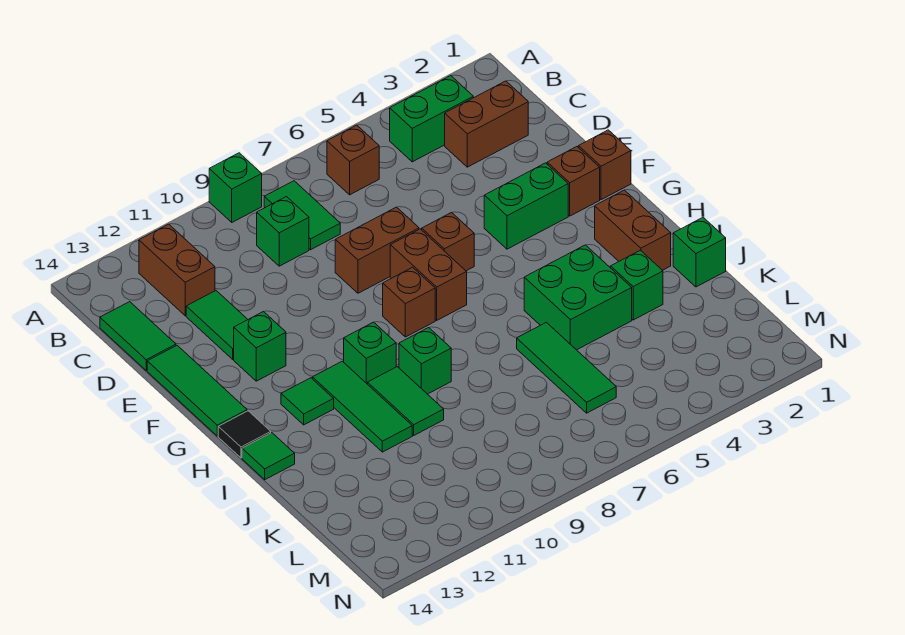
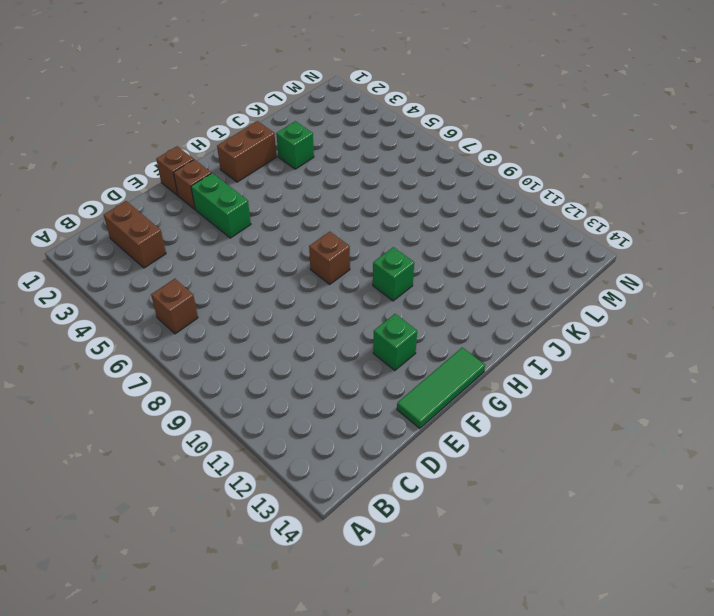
none -> green brick A9 level 1
none -> green brick B3:B4 level 1
none -> green tile B8:C8 level 1
none -> brown brick B12:C12 level 1

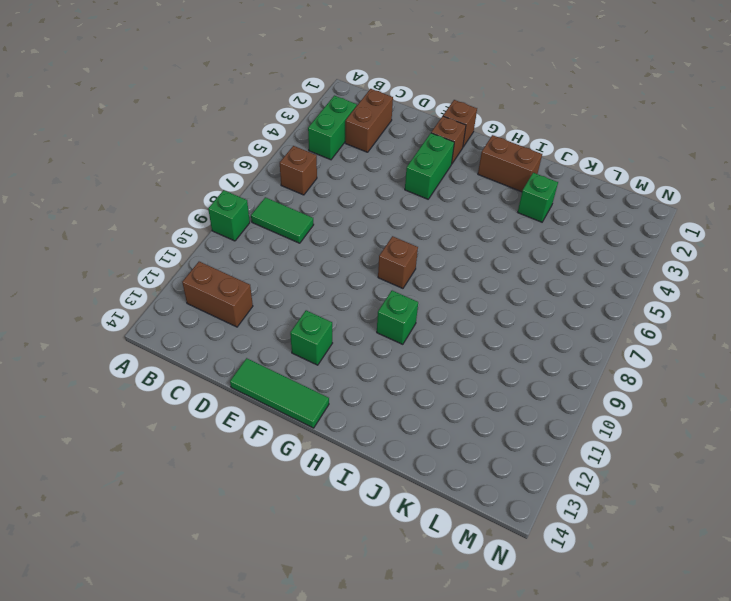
none -> green brick C9 level 1
none -> green tile C14:D14 level 1
none -> green tile D12:E12 level 1
none -> brown brick E7:E8 level 1

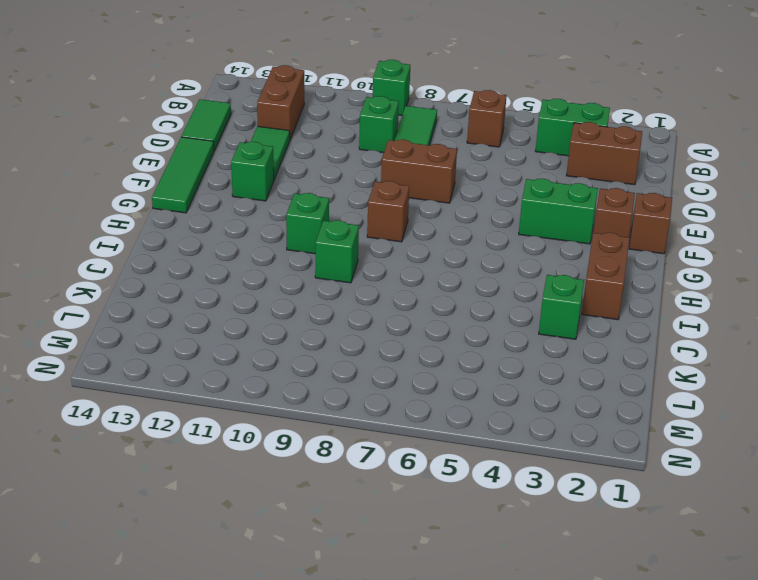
none -> brown brick F6 level 1
none -> brown brick F7:G7 level 1
none -> green tile H11:J11 level 1
none -> green tile H12 level 1

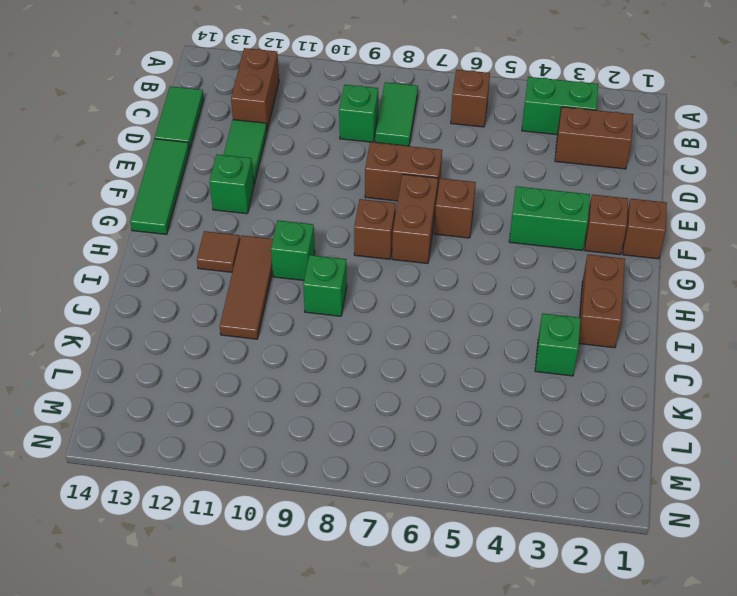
brown tile H11:J11 level 1 -> green tile H11:J11 level 1
brown tile H12 level 1 -> green tile H12 level 1
none -> green brick A9 level 1
none -> black tile H14 level 1
none -> green brick I4:J5 level 1
none -> green tile I10:J10 level 1

